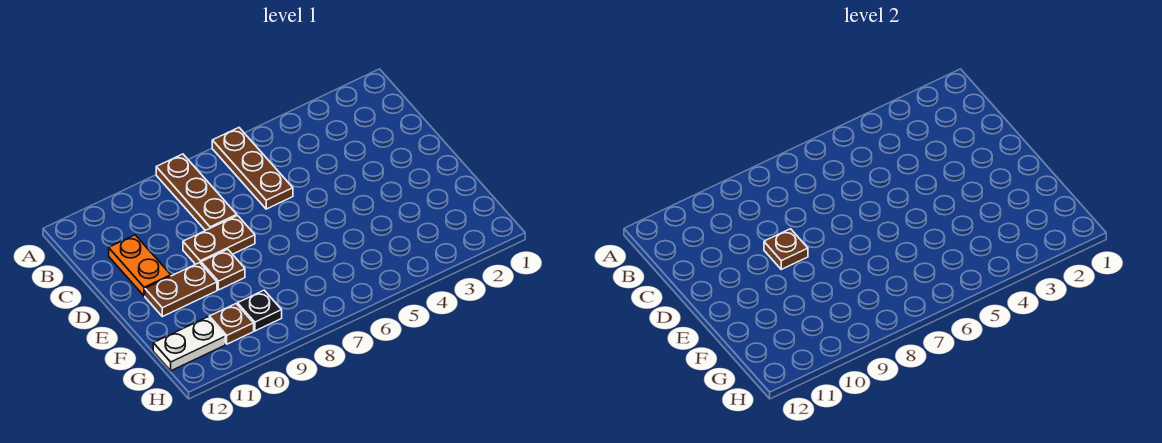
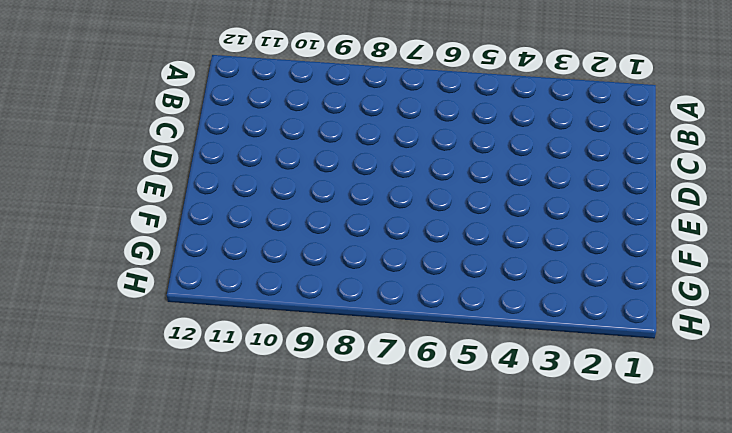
none -> brown plate A6:C6 level 1
none -> brown plate A8:C8 level 1

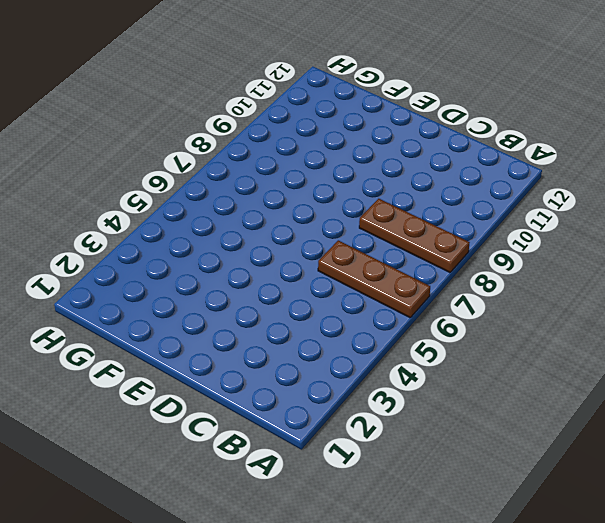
none -> orange plate C11:D11 level 1
none -> brown plate D8:D9 level 1

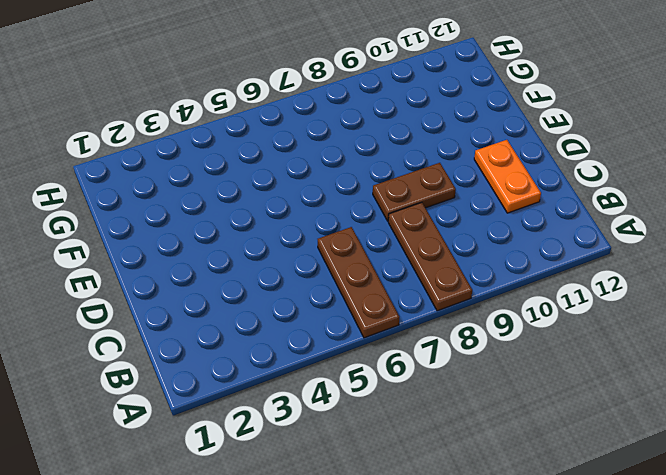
none -> brown plate E9 level 1
none -> brown plate E10:E11 level 1

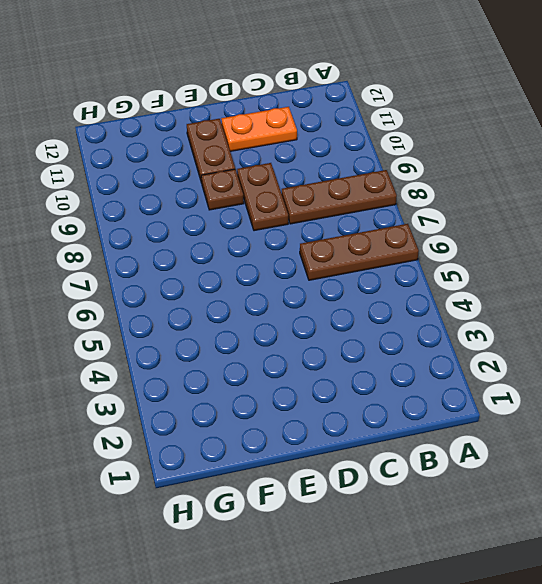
none -> black plate G9 level 1
none -> brown plate G10 level 1

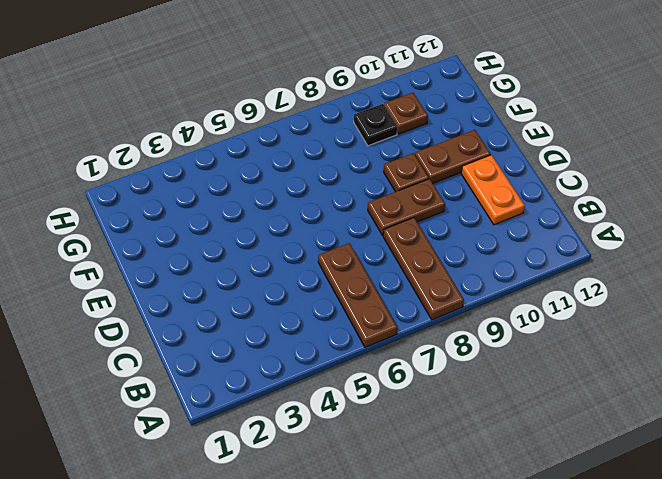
none -> white plate G11:G12 level 1
none -> brown plate D9 level 2

